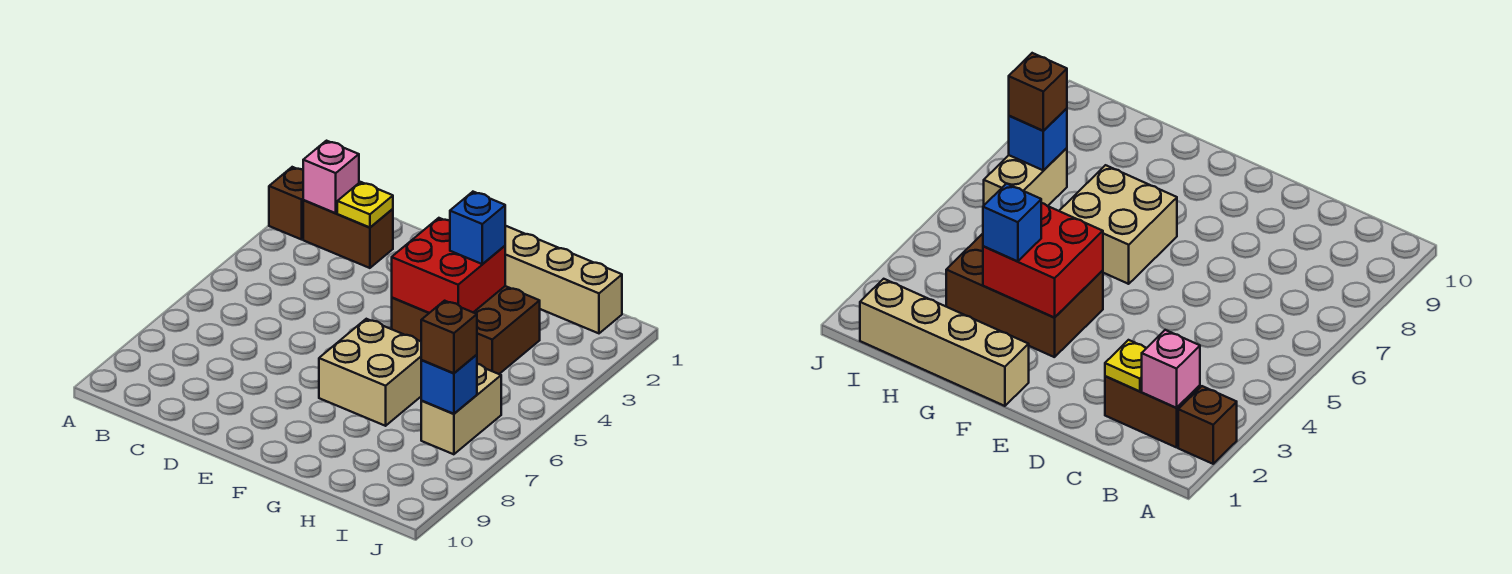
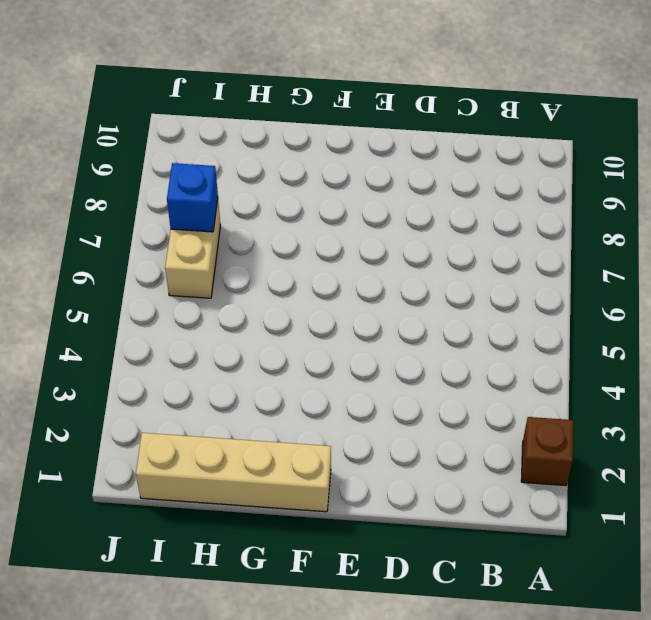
none -> brown brick B2:C2 level 1
none -> brown brick F3:H4 level 1
none -> tan brick F6:G7 level 1

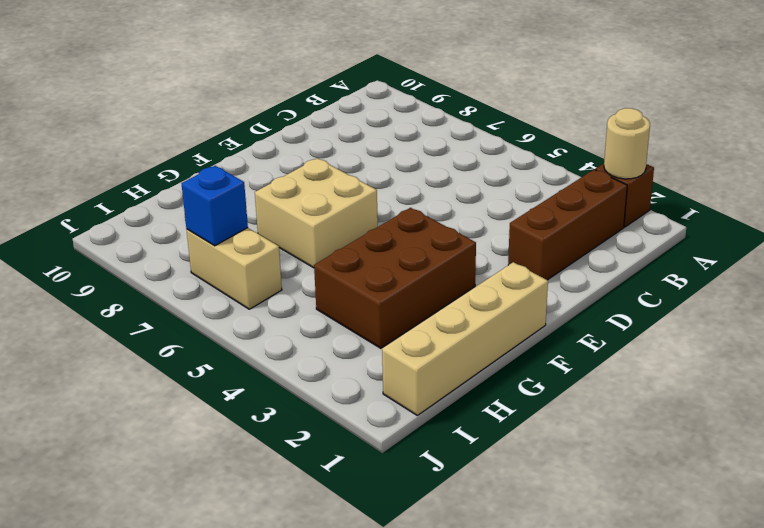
tan round brick A2 level 2 -> none
brown brick B2:D2 level 1 -> brown brick B2:C2 level 1
none -> pink brick B2 level 2
none -> yellow plate C2 level 2
none -> red brick F3:G4 level 2

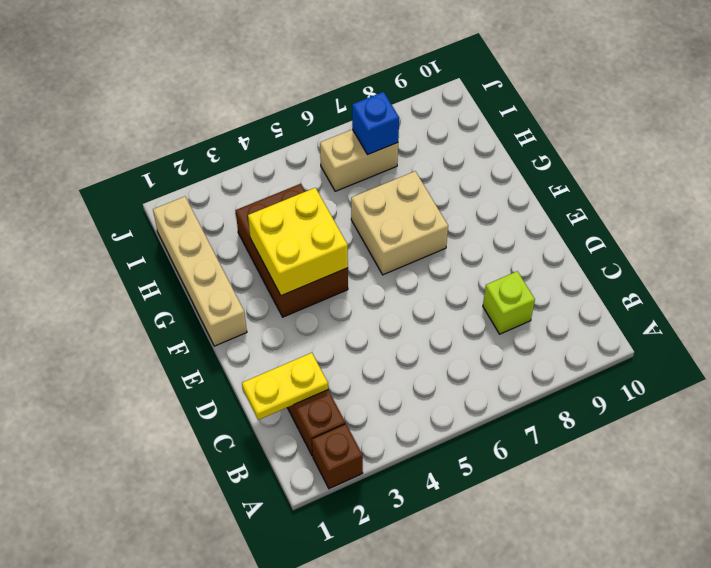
yellow plate C1:C2 level 2 -> yellow plate C2 level 2
lime brick C8 level 1 -> none
yellow brick F3:G4 level 2 -> red brick F3:G4 level 2
none -> pink brick B2 level 2
none -> blue brick G3 level 3
none -> brown brick I7 level 3

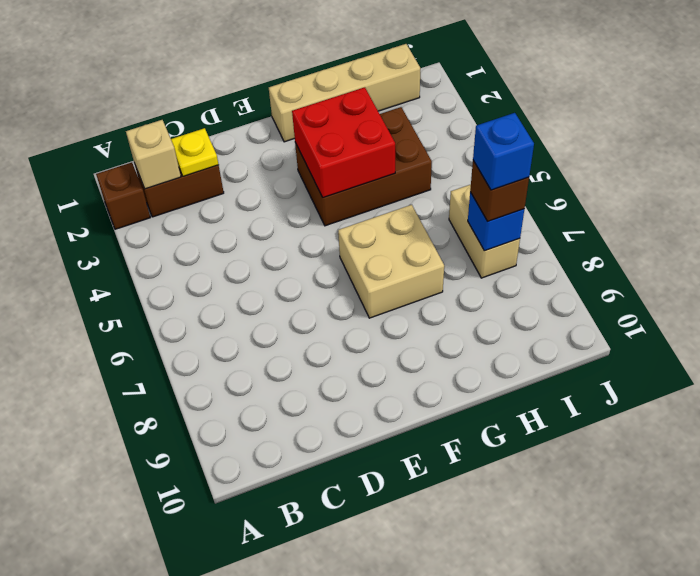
tan brick B2 level 2 -> pink brick B2 level 2
blue brick I7 level 4 -> blue brick G3 level 3

